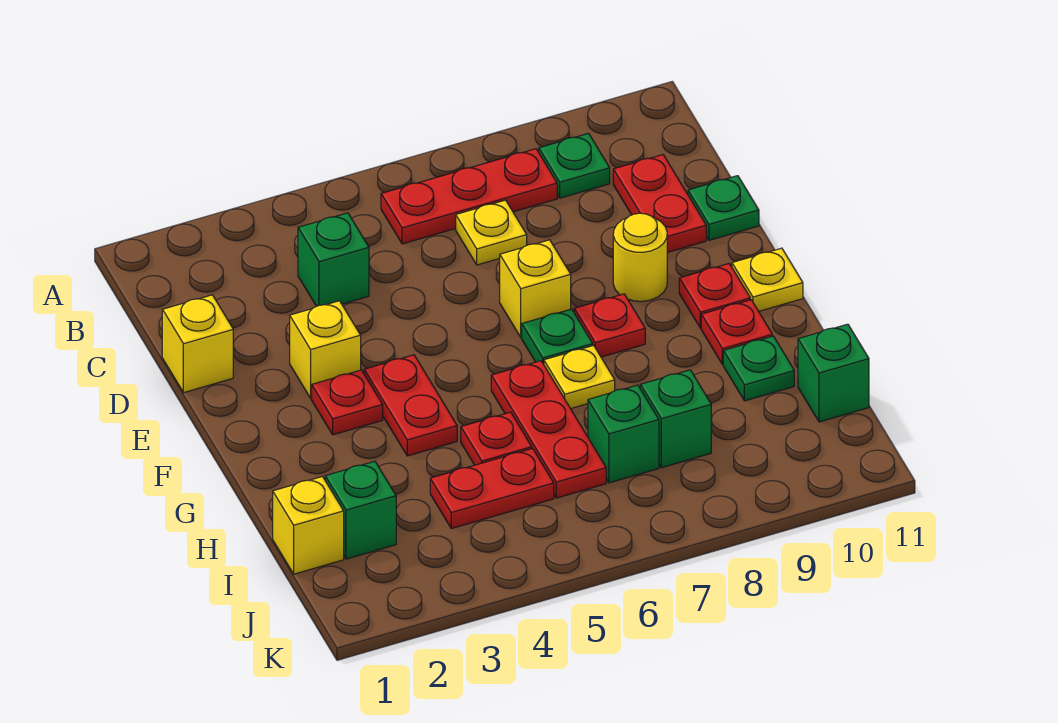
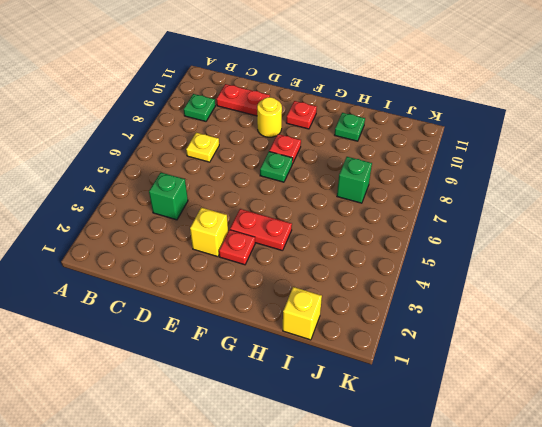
none -> red plate B6:B8 level 1
none -> yellow brick D1 level 1
none -> green plate D11 level 1

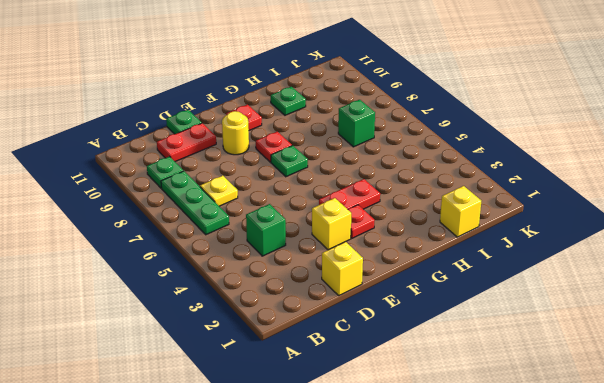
green plate B6:B8 level 1 -> red plate B6:B8 level 1
none -> yellow brick E7 level 1
none -> yellow plate F11 level 1
none -> red plate G6:I6 level 1

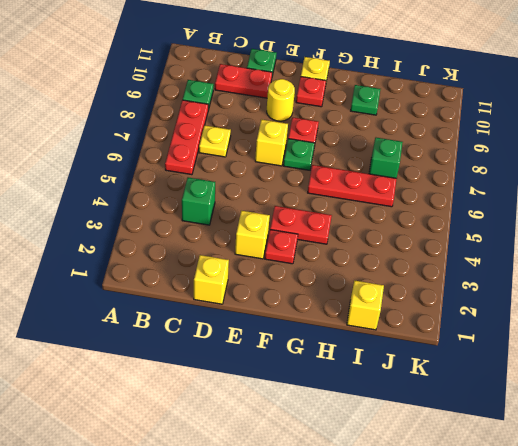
none -> yellow plate G7 level 1
none -> red plate G10 level 1
none -> red plate H5 level 1

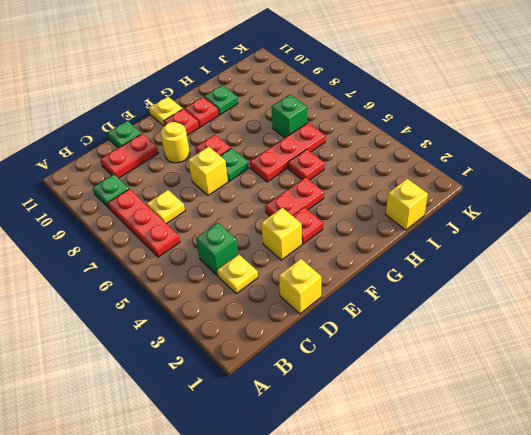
yellow plate C3 level 1 -> yellow plate G7 level 1
none -> green brick I2 level 1
none -> red plate I4:I5 level 1
none -> green brick I8 level 1

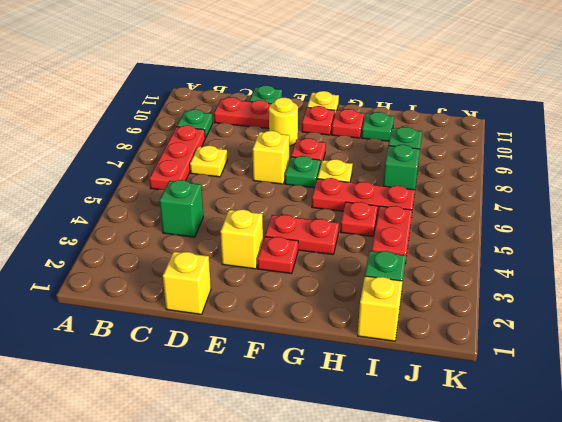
none -> green brick I11 level 1

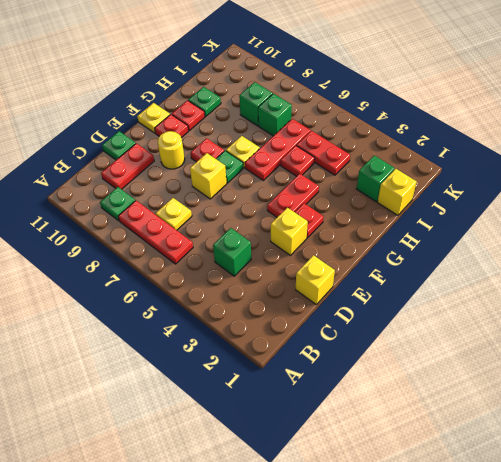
none -> green brick I11 level 1

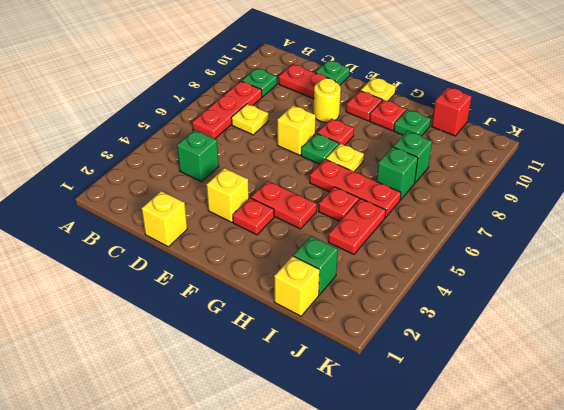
red brick I11 level 1 -> green brick I11 level 1

